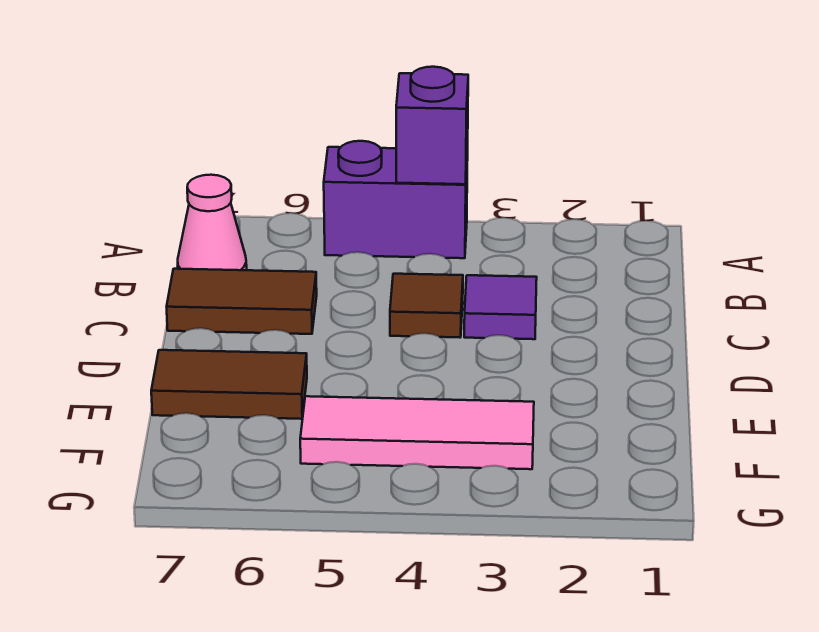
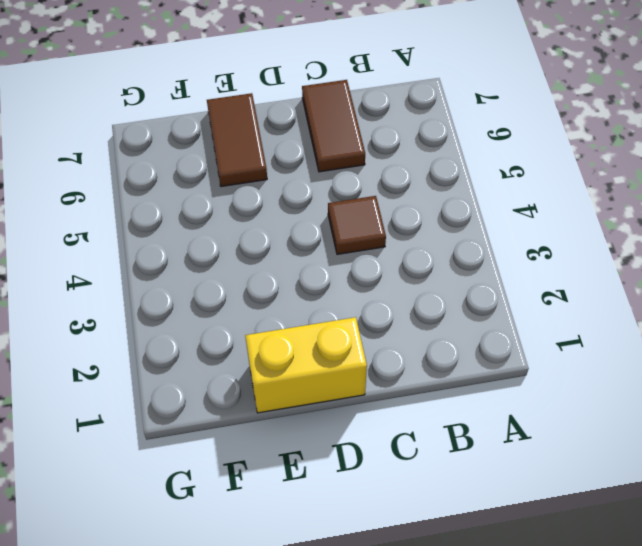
yellow brick D1:E1 level 1 -> none
none -> purple brick A4:A5 level 1
none -> pink cone B7 level 1

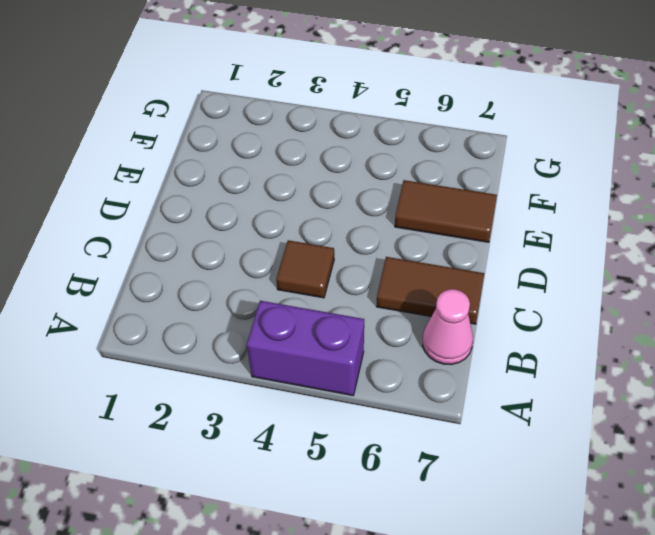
none -> purple tile C3 level 1
none -> pink tile F3:F5 level 1

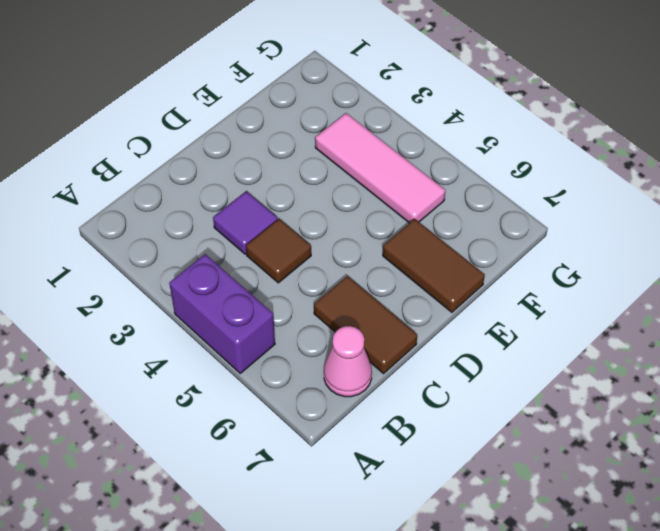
none -> purple brick A4 level 2

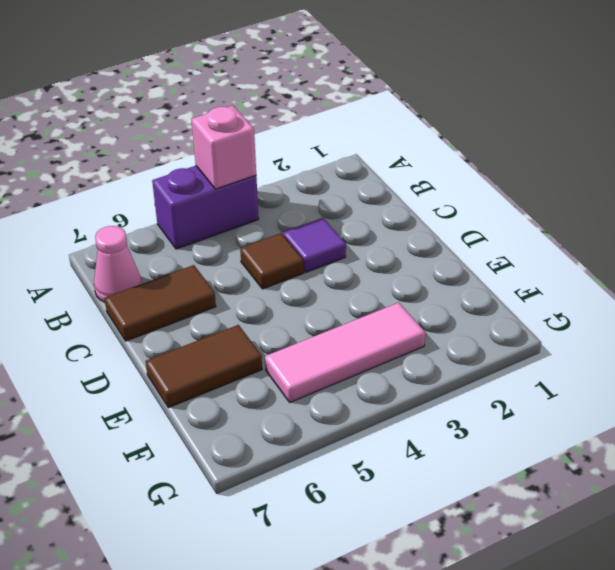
pink brick A4 level 2 -> purple brick A4 level 2

